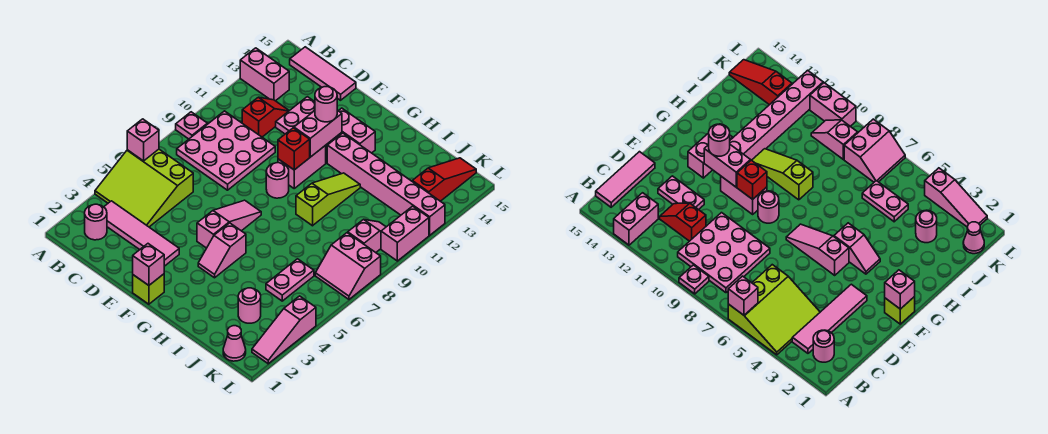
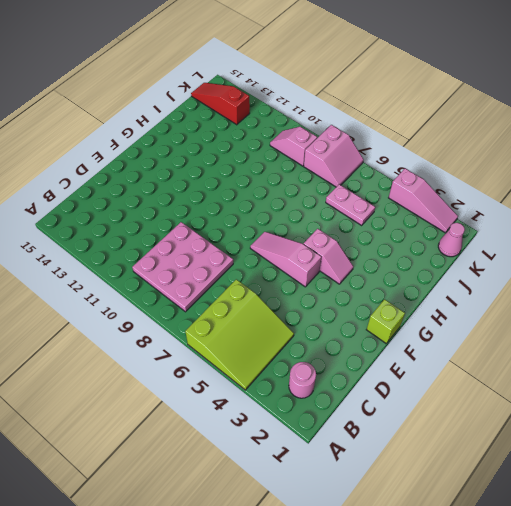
none -> pink plate A9 level 1
none -> pink brick A13:B13 level 1
none -> pink tile B3:E3 level 1
none -> pink tile B15:D15 level 1

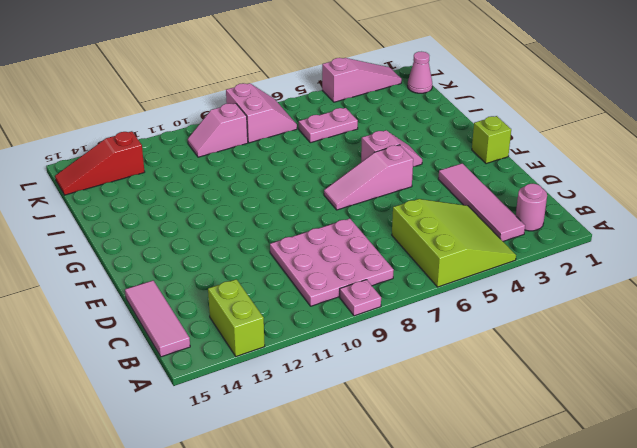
lime brick A13:B13 level 1 -> pink brick A13:B13 level 1
none -> red slope C11:C12 level 1 top 11
none -> pink plate D12:D13 level 1
none -> pink round brick F9 level 1
none -> pink brick F10:F11 level 1

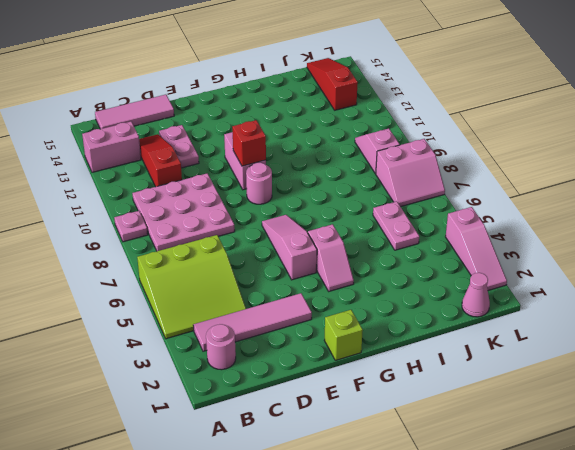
red slope C11:C13 level 1 top 11 -> red slope C11:C12 level 1 top 11
none -> pink brick F13:G13 level 1
none -> pink brick G12:L12 level 1
none -> lime slope H9:H11 level 1 top 9
none -> pink round brick J3 level 1

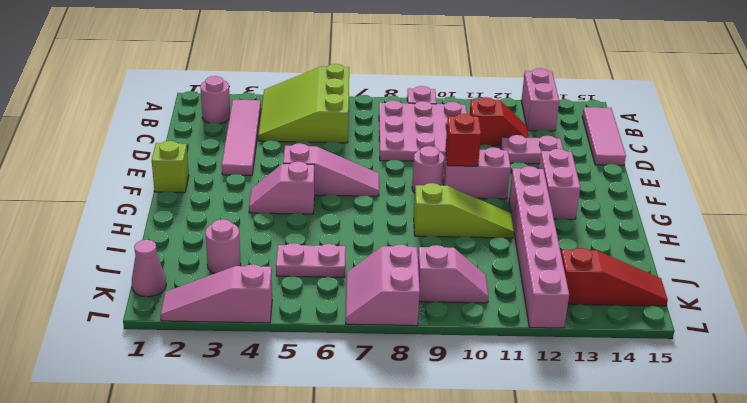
none -> pink brick L10:L11 level 1
none -> pink brick A6 level 2
none -> pink brick F1 level 2
none -> pink brick F11:F12 level 2

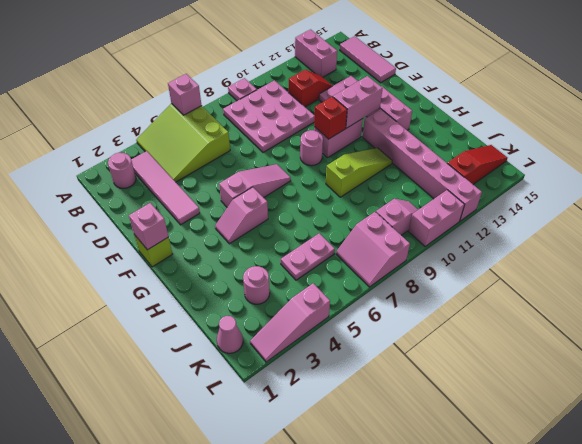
none -> pink round brick F12 level 3

